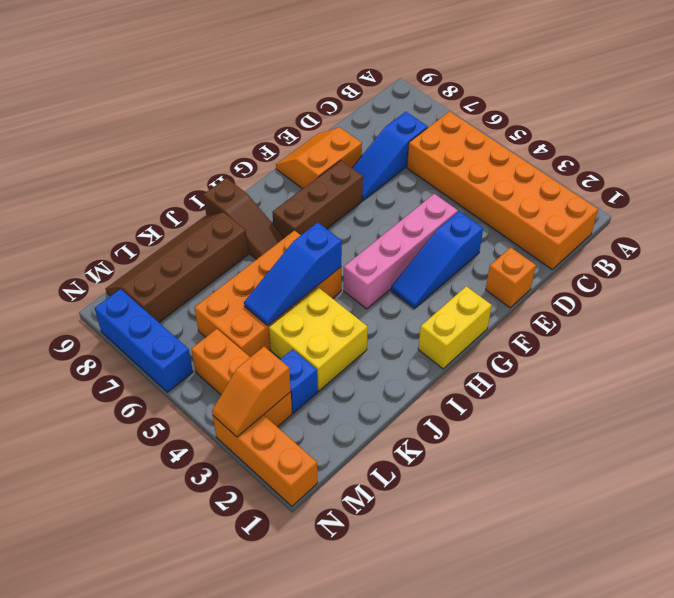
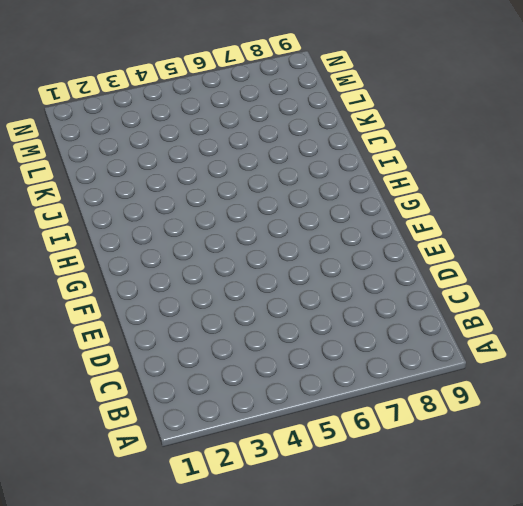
none -> orange brick B1:C6 level 1
none -> blue slope C7:E7 level 1 top C
none -> orange brick E1 level 1

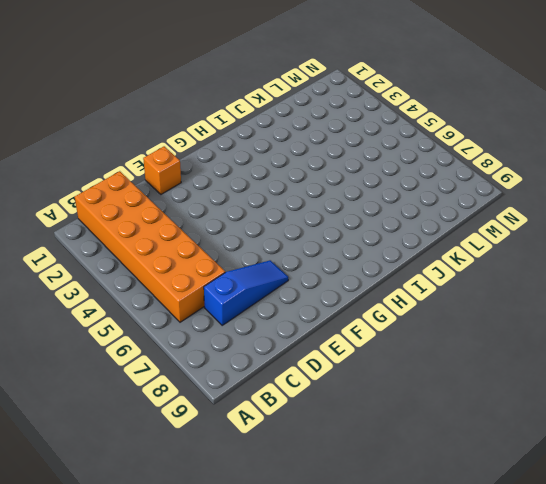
none -> blue slope E3:G3 level 1 top E
none -> pink brick E4:H4 level 1
none -> orange slope E8:F9 level 1 top 8

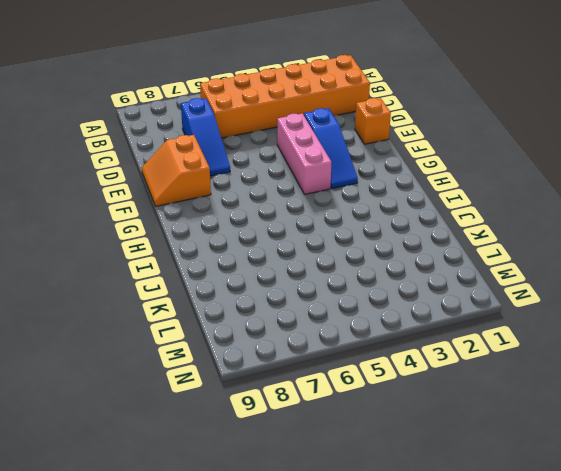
pink brick E4:G4 level 1 -> pink brick E4:H4 level 1
none -> brown brick F7:H7 level 1
none -> yellow brick G1:H1 level 1
none -> orange brick I5:L6 level 1

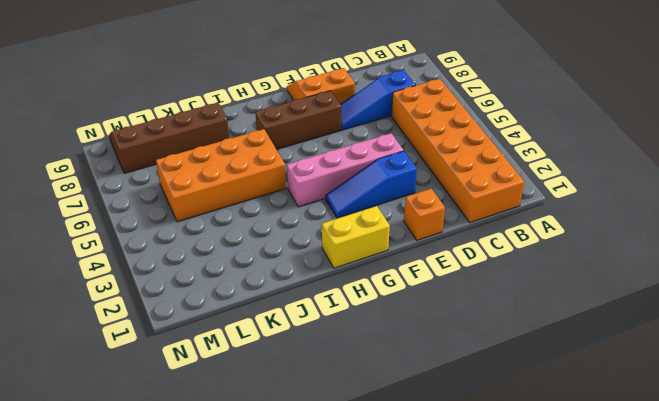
none -> brown slope I7:I9 level 1 top 9
none -> yellow brick J3:K4 level 1
none -> blue brick L3 level 1

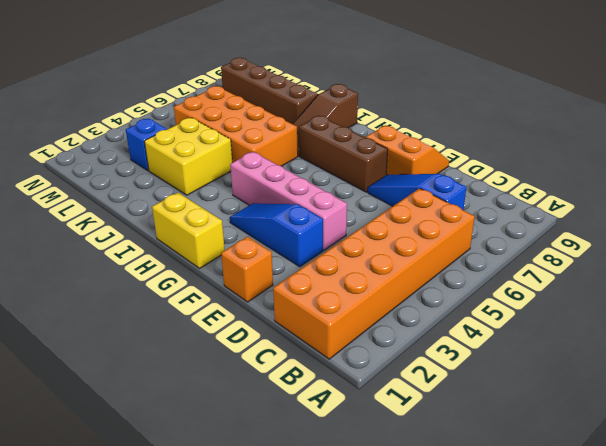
none -> orange brick M3:M5 level 1
none -> orange brick N1:N3 level 1
none -> blue brick N6:N8 level 1

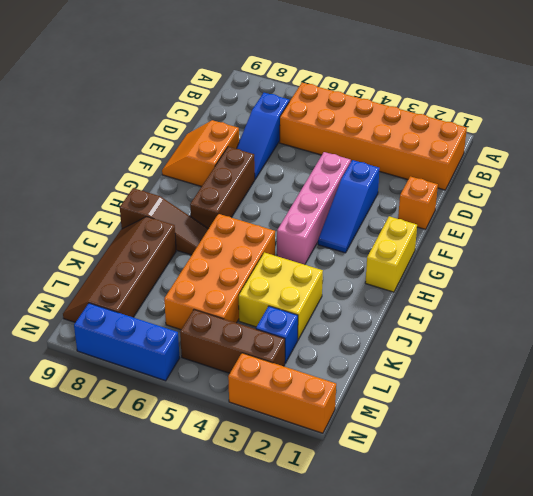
brown brick M3:M5 level 1 -> orange brick M3:M5 level 1
none -> blue slope I5:K5 level 2 top I
none -> orange slope M3:N3 level 2 top M

